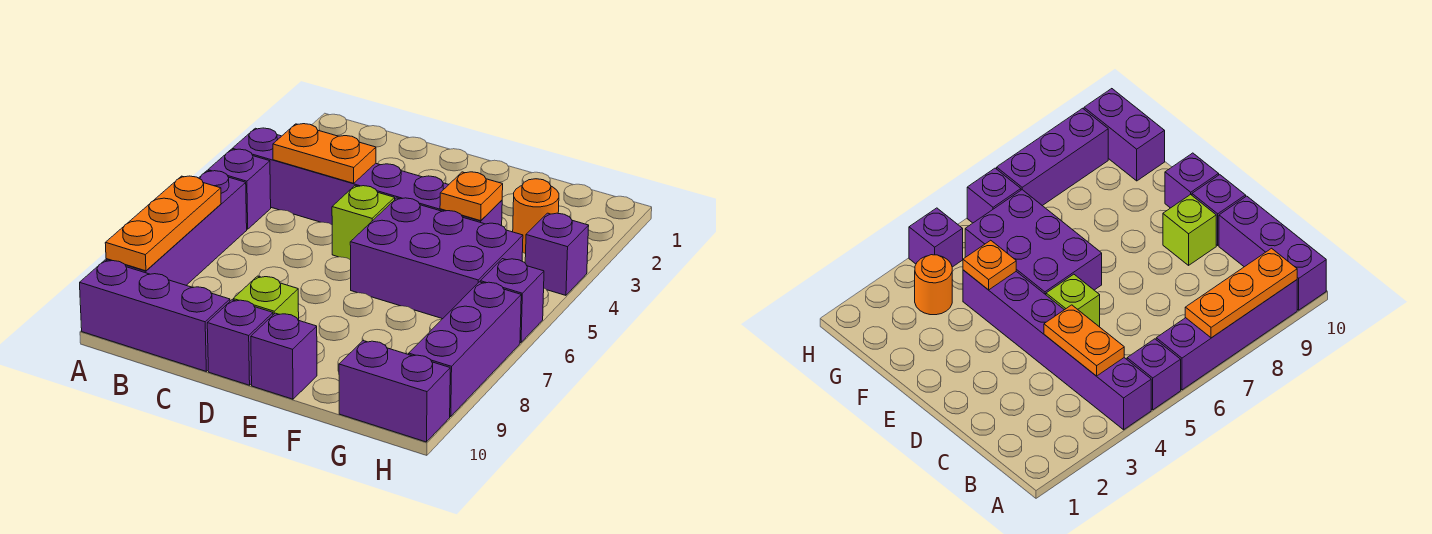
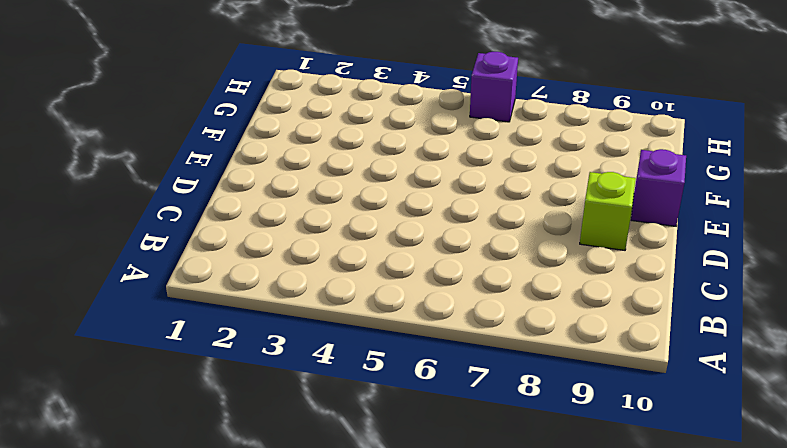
none -> purple brick A4:F4 level 1
none -> purple brick A5 level 1
none -> purple brick A6:A9 level 1

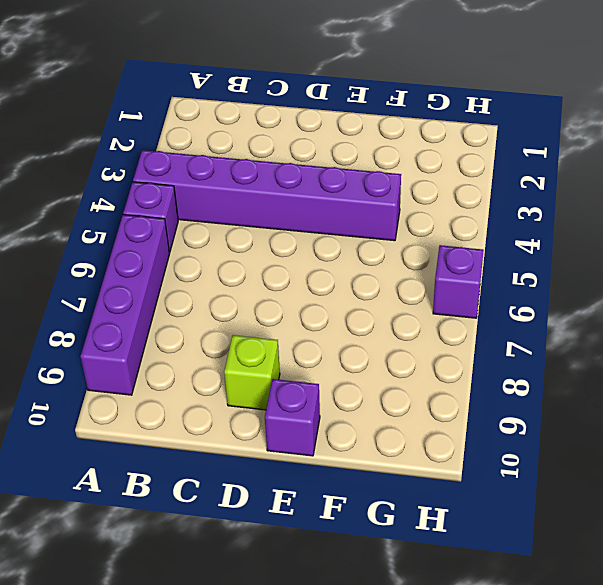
none -> purple brick A10:C10 level 1
none -> lime brick D5 level 1
none -> purple brick D10 level 1

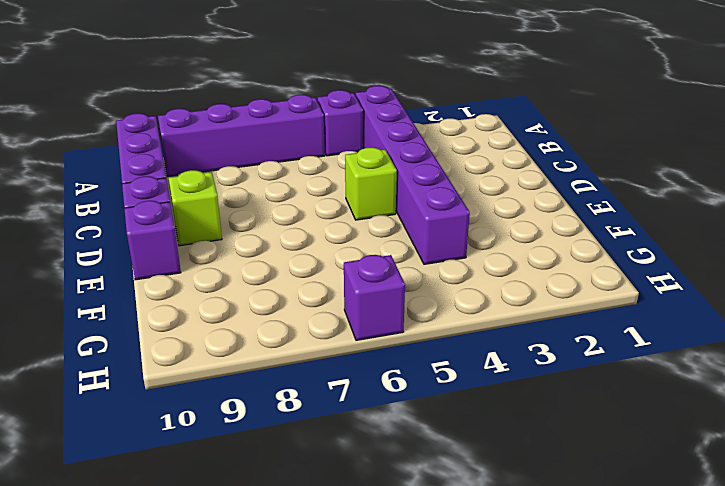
none -> purple brick E5:G6 level 1
none -> orange round brick G3 level 1
none -> purple brick G10:H10 level 1

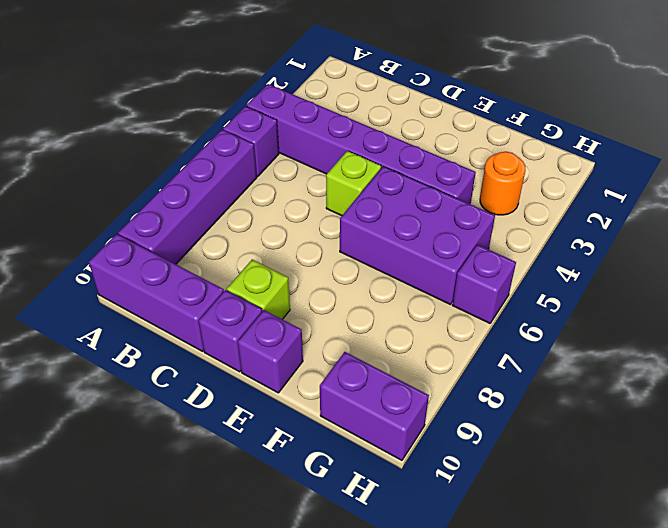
none -> purple brick H4 level 1
none -> purple brick H7:H9 level 1
none -> orange plate A7:A9 level 2

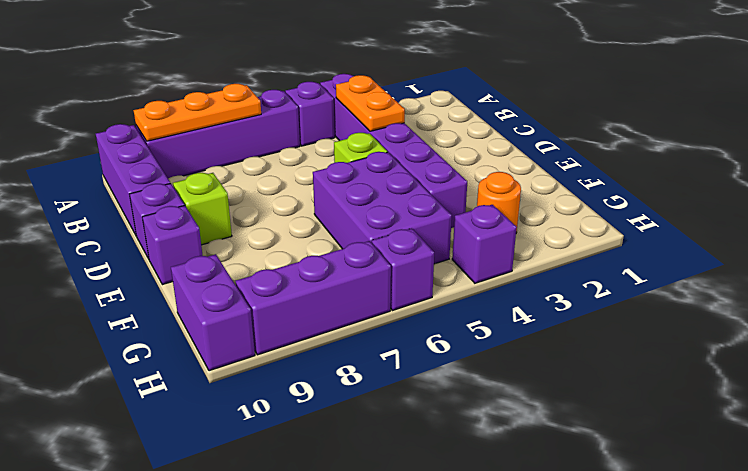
none -> orange plate F4 level 2

